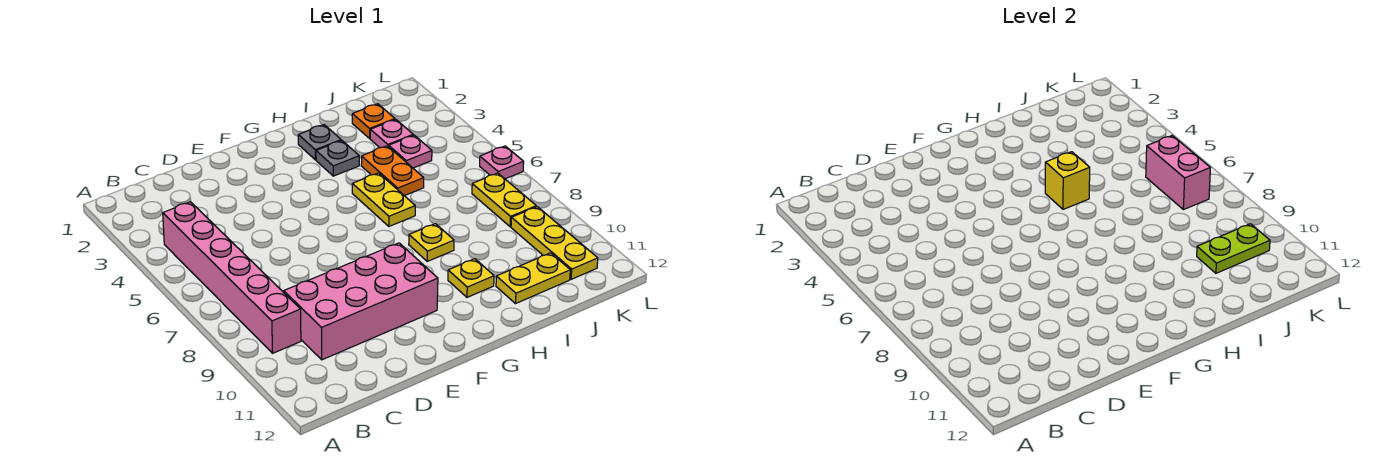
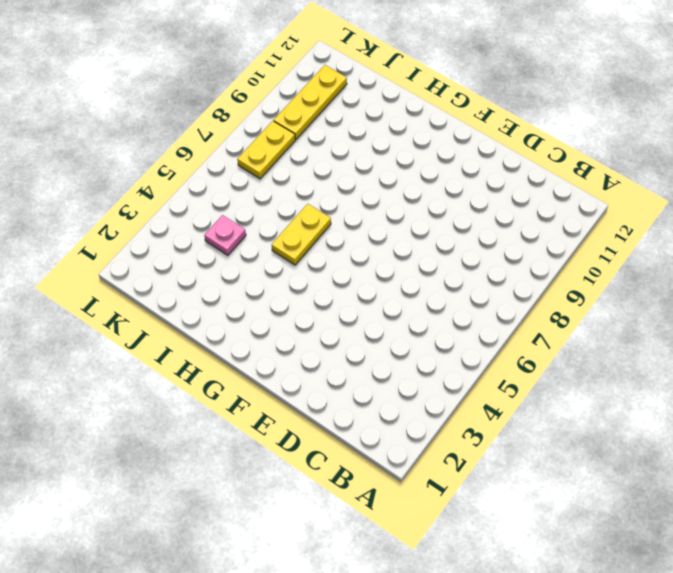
none -> pink brick B4:B9 level 1
none -> pink brick C9:F10 level 1
none -> grey plate H2 level 1

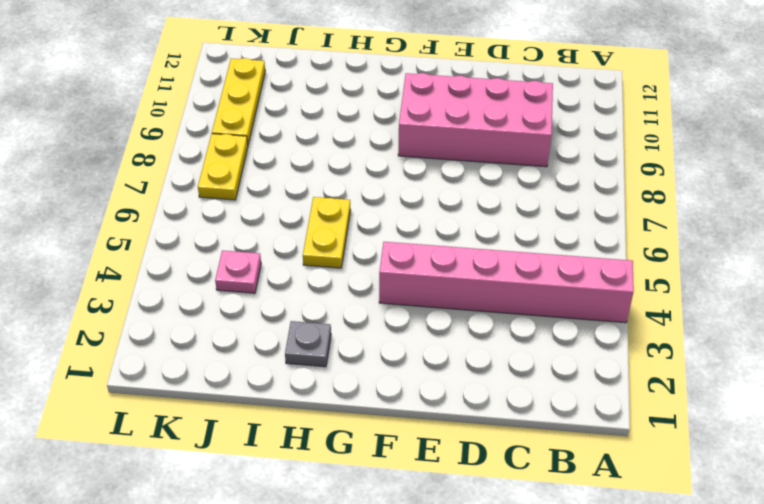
pink brick A4:F4 level 1 -> pink brick B4:B9 level 1
none -> grey plate H3 level 1
none -> yellow plate H8 level 1
none -> yellow plate H10 level 1

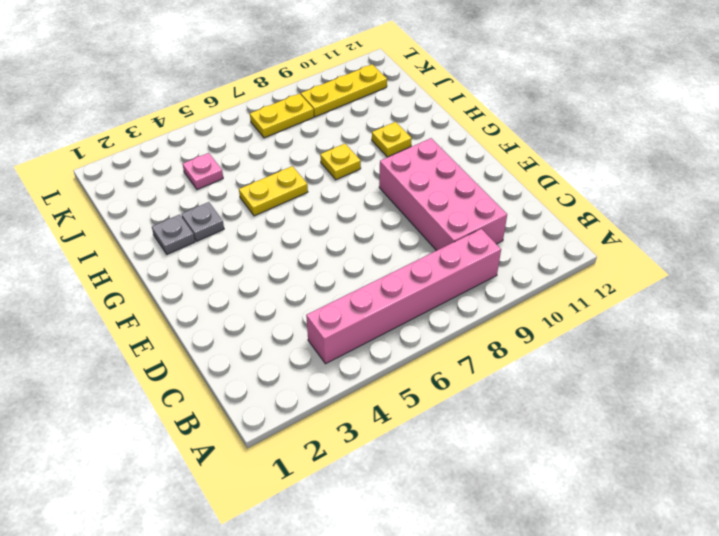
none -> orange plate I4:I5 level 1
none -> yellow plate I11:J11 level 1
none -> orange plate J2 level 1

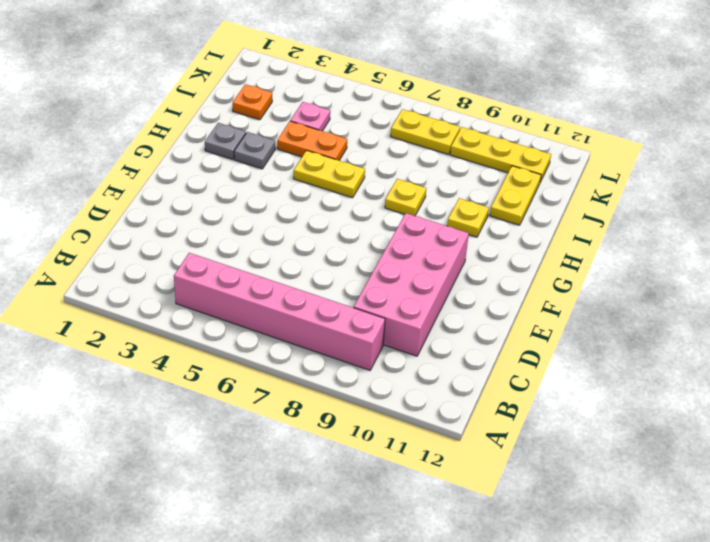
none -> pink plate J3 level 1
none -> pink plate L6 level 1
none -> yellow brick H5 level 2

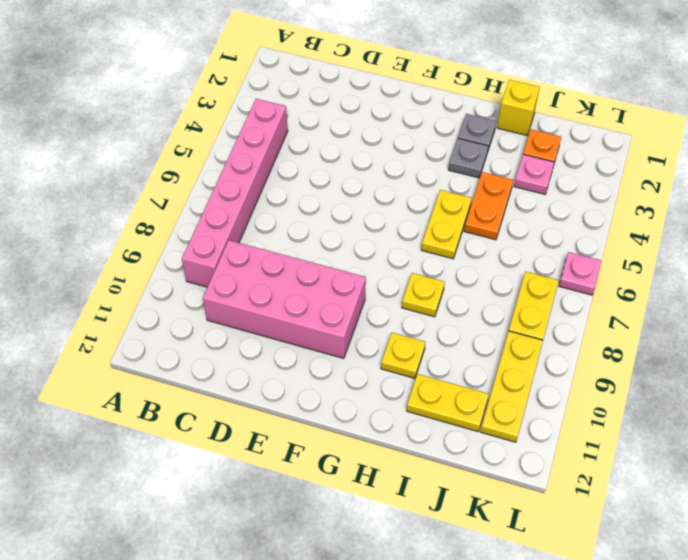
yellow brick I1 level 1 -> yellow brick H5 level 2
none -> pink plate J4 level 1
none -> lime plate J10:K10 level 2
none -> pink brick K6:K7 level 2

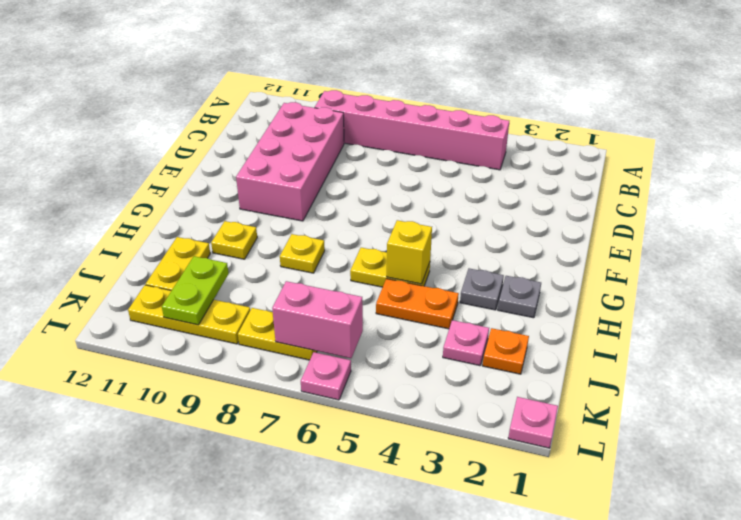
pink plate L1 level 1 -> pink plate J4 level 1

